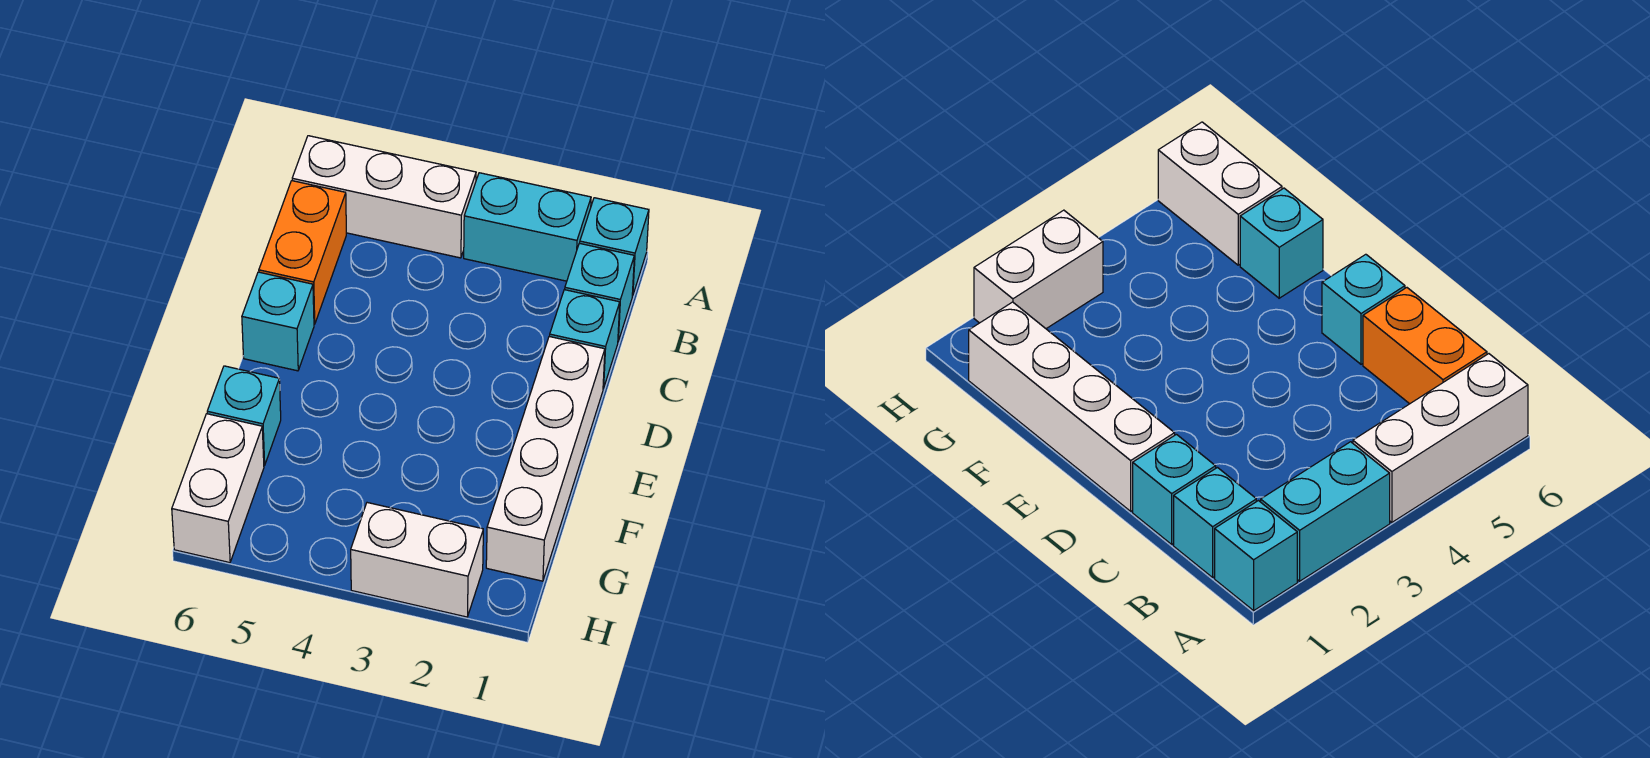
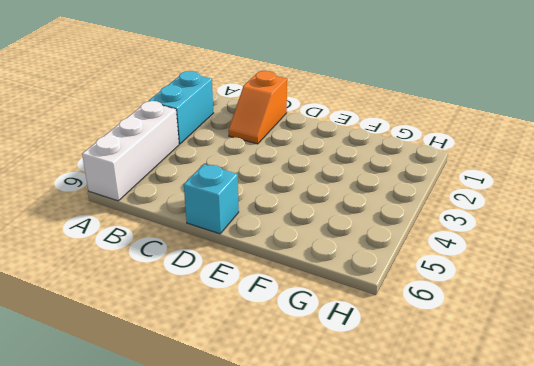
orange slope C1:C2 level 1 top 1 -> cyan brick C1 level 1
none -> cyan brick A1 level 1
none -> cyan brick B1 level 1

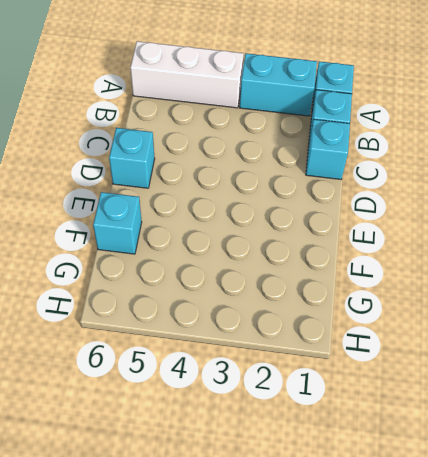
none -> orange brick B6:C6 level 1
none -> white brick D1:G1 level 1

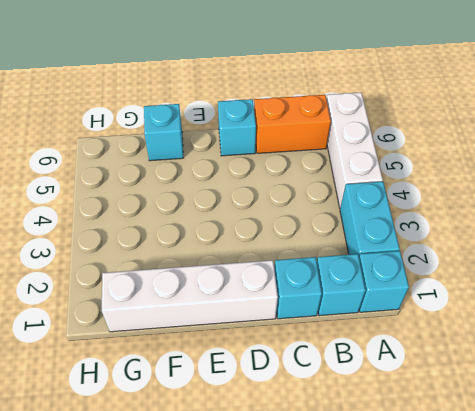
none -> white brick G6:H6 level 1
none -> white brick H2:H3 level 1

